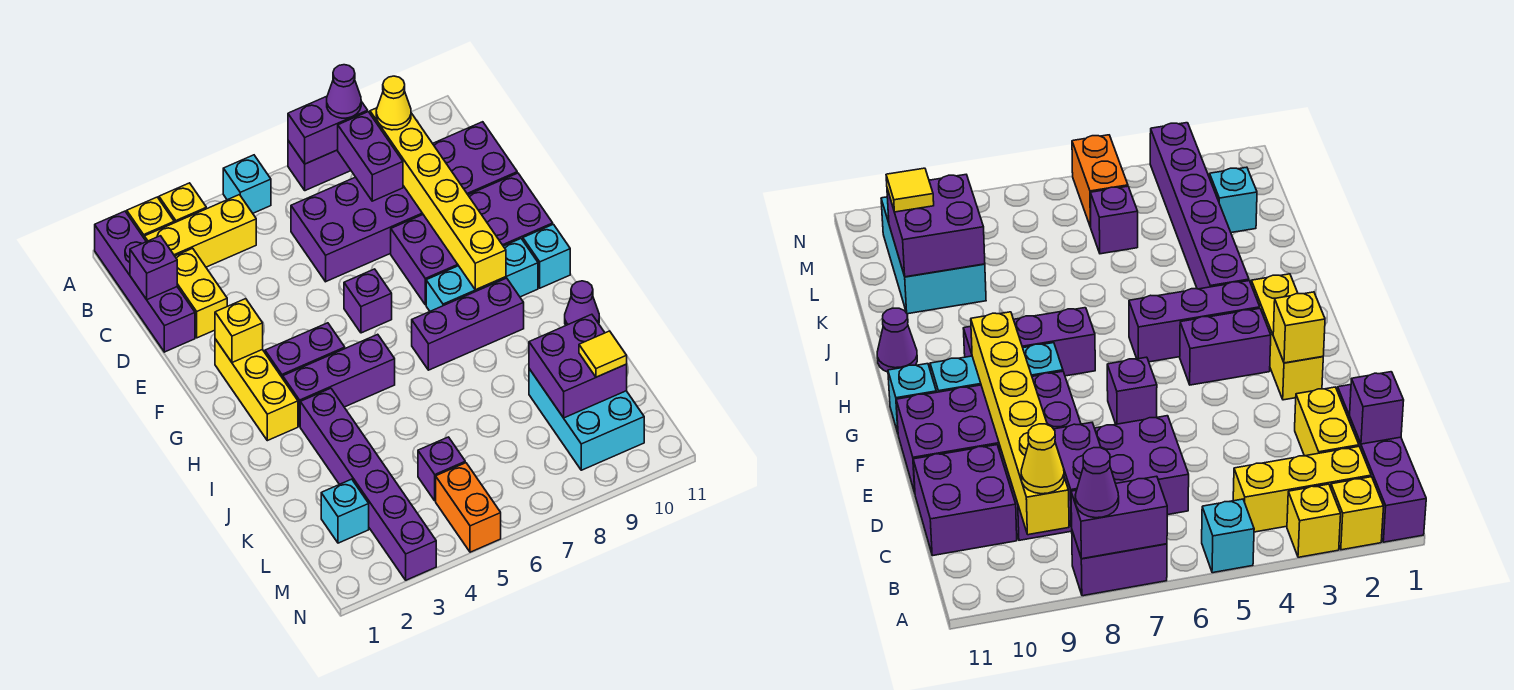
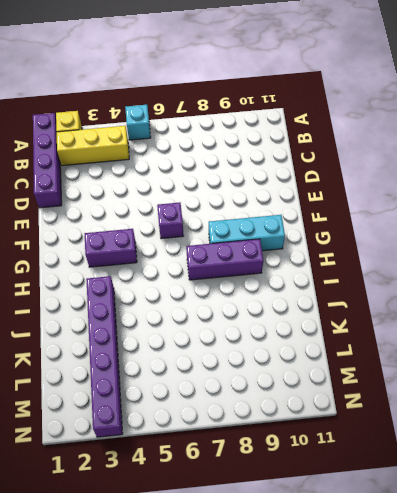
none -> yellow brick A3 level 1
none -> purple brick A7:A8 level 1
none -> yellow brick C2:D2 level 1
none -> purple brick C6:D9 level 1

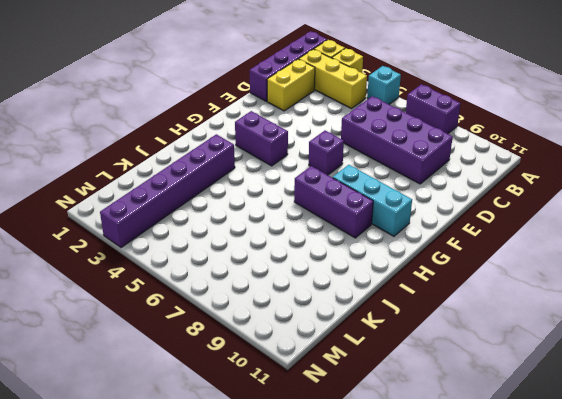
none -> purple brick C10:D11 level 1
none -> purple brick E8:F11 level 1
none -> yellow brick F2:H2 level 1
none -> cyan brick G11 level 1

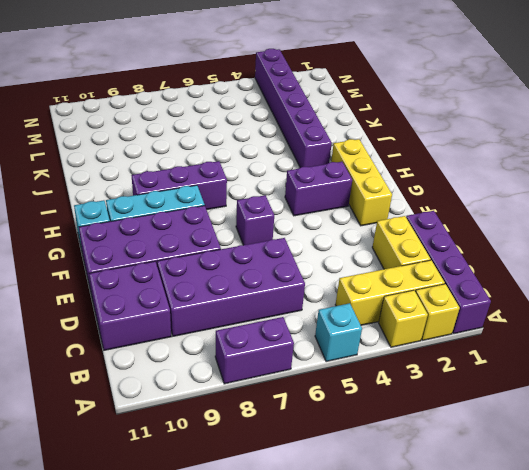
none -> purple brick H3:H5 level 1
none -> purple cone I11 level 1
none -> cyan brick K9:M10 level 1
none -> cyan brick L2 level 1

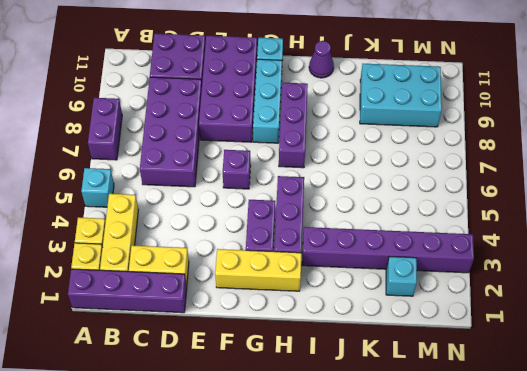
none -> purple brick L5 level 1
none -> orange brick M5:N5 level 1
none -> purple brick A7:A8 level 2
none -> purple brick B8:C8 level 2

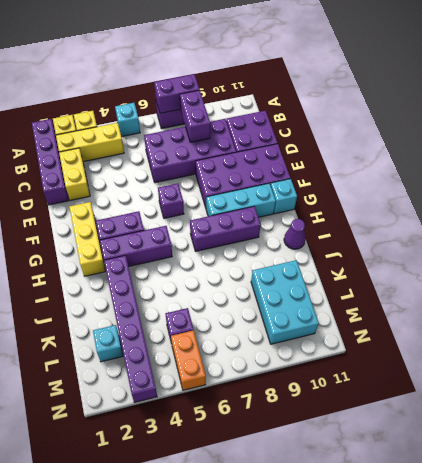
none -> yellow brick B9:G9 level 2
none -> purple brick C1 level 2
none -> yellow brick F2 level 2
none -> purple brick K9:L10 level 2

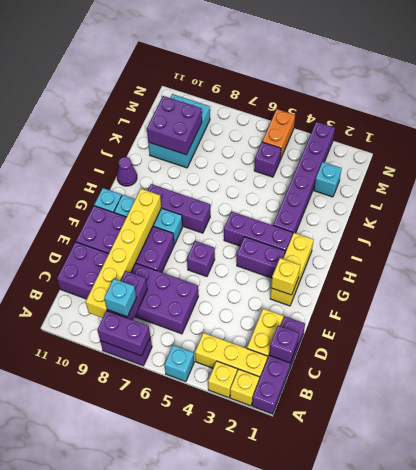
cyan brick B8 level 3 -> none
none -> purple cone A8 level 3
none -> yellow cone B9 level 3
none -> yellow tile L10 level 3

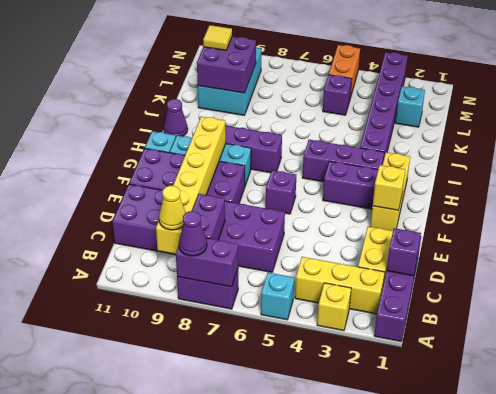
none -> yellow brick A2 level 1

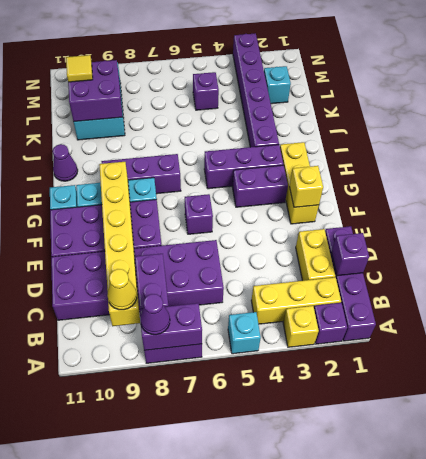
purple brick A2 level 1 -> yellow brick A2 level 1
none -> orange brick M5:N5 level 1

